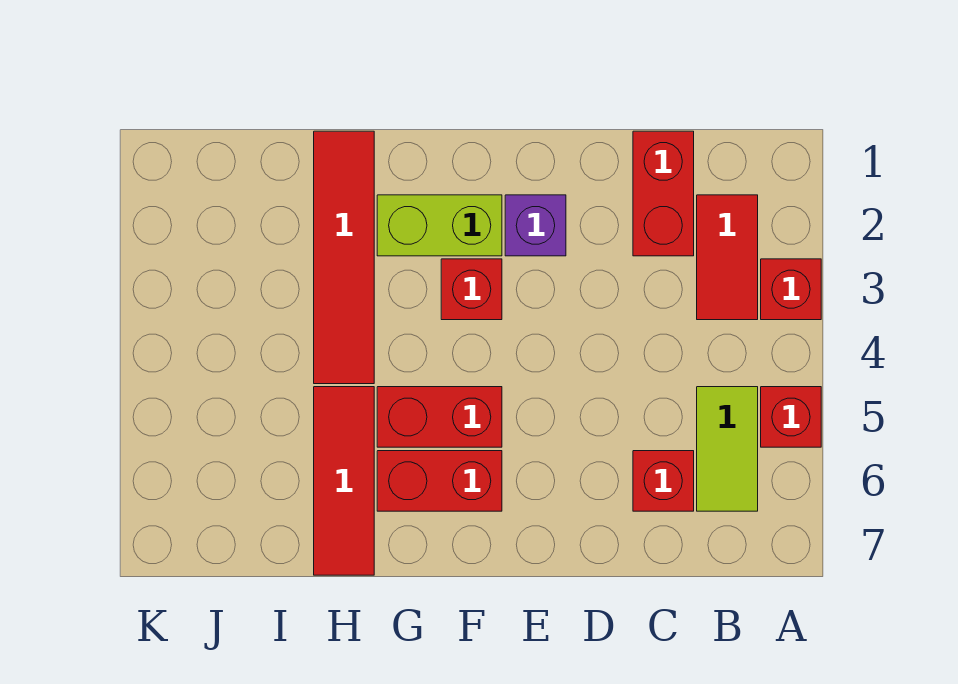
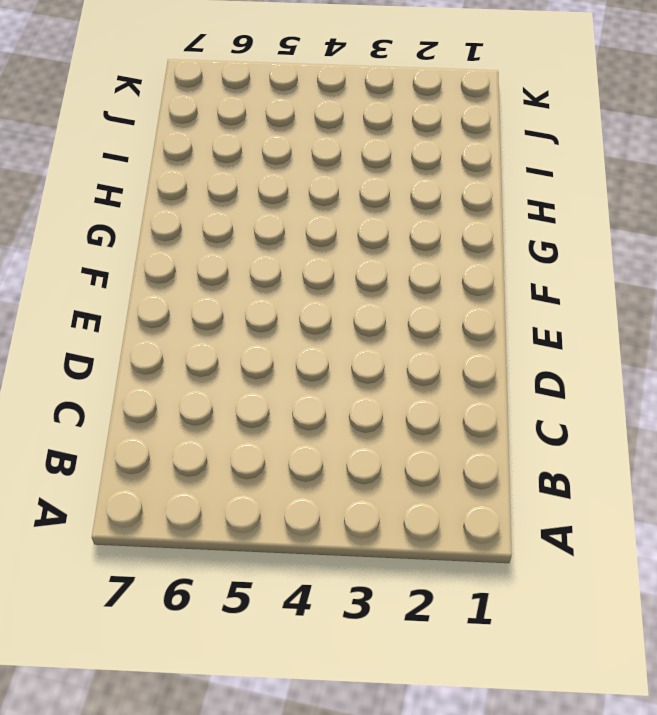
none -> red brick A3 level 1
none -> red brick A5 level 1
none -> red tile B2:B3 level 1

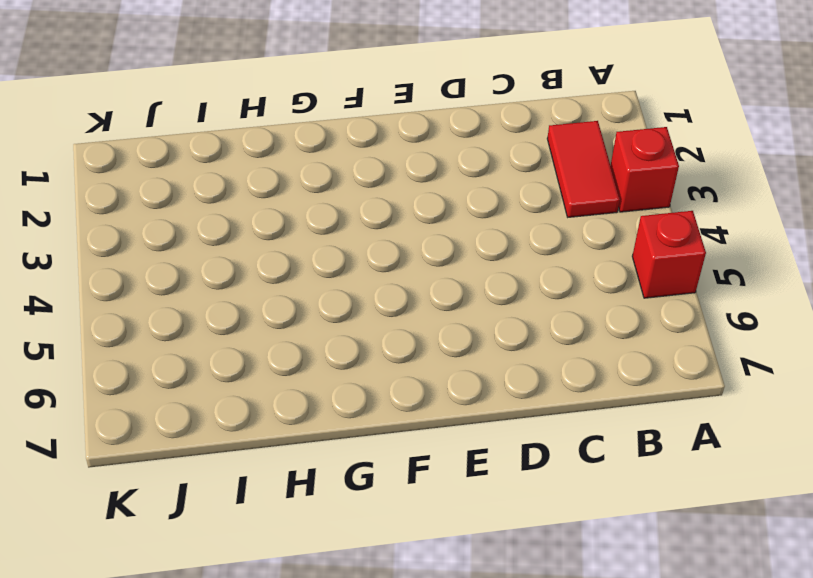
none -> lime tile B5:B6 level 1
none -> red brick C1:C2 level 1
none -> red brick C6 level 1

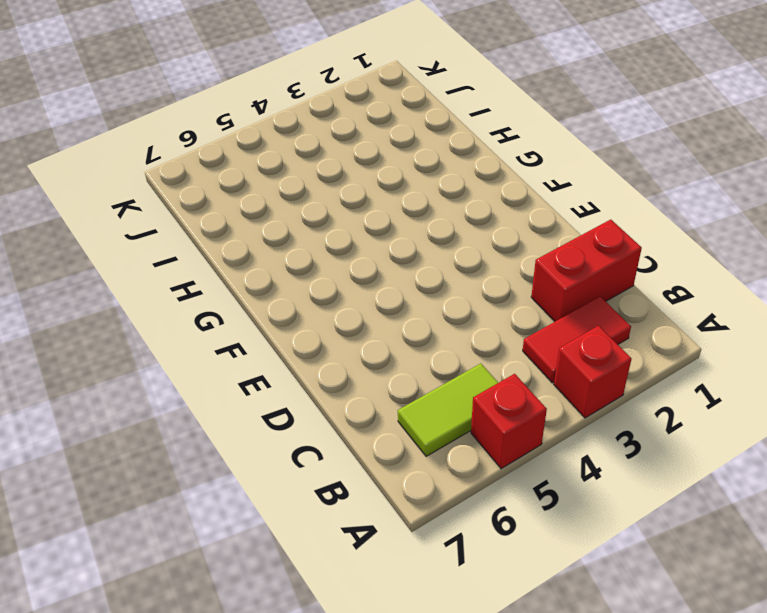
none -> red brick C6 level 1
none -> purple brick E2 level 1
none -> lime brick F2:G2 level 1

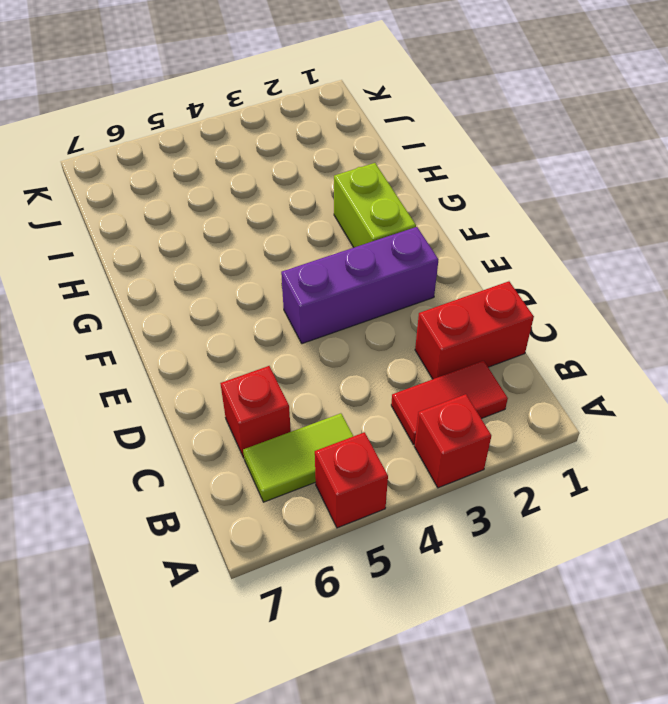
purple brick E2:E4 level 1 -> purple brick E2 level 1
none -> red brick F3 level 1
none -> red brick F5:G5 level 1
none -> red brick F6:G6 level 1

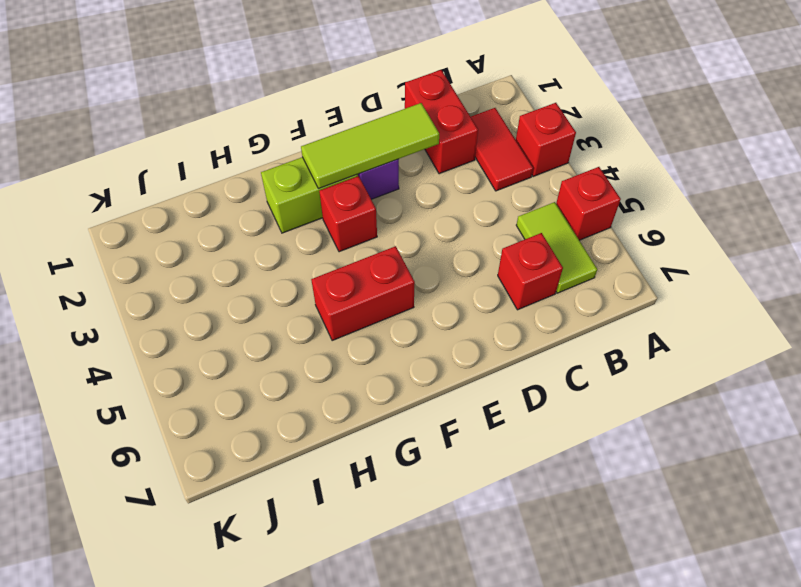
lime tile D2:F2 level 2 -> none
none -> red brick F6:G6 level 1
none -> red tile H1:H4 level 1
none -> red tile H5:H7 level 1

